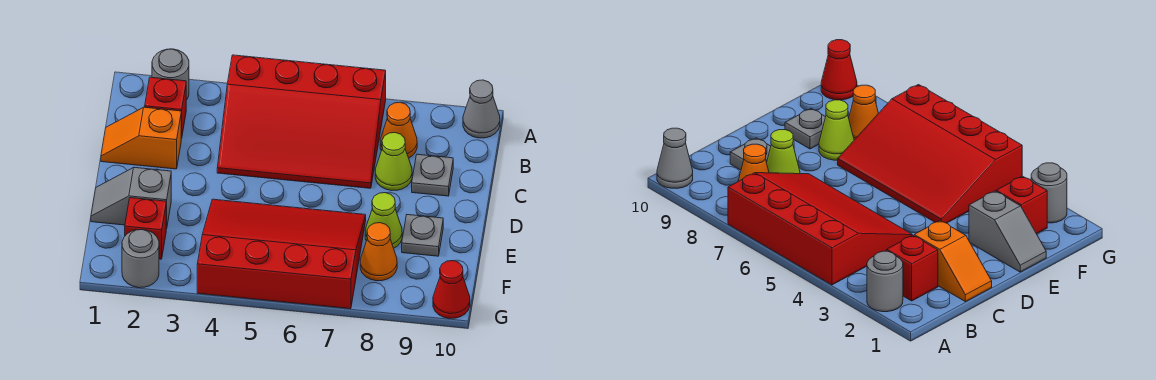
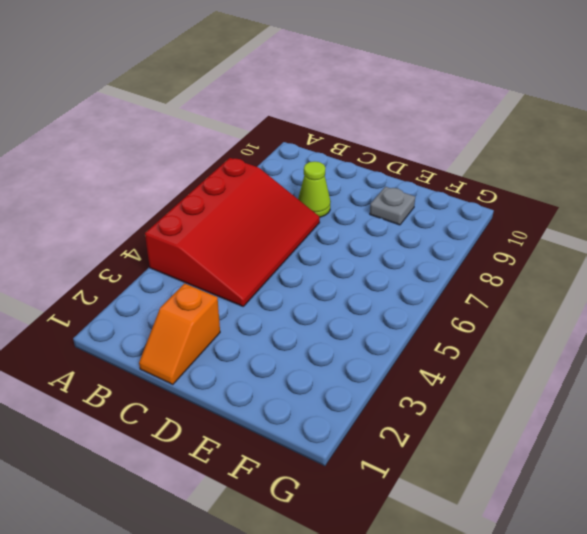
none -> grey round brick A2 level 1
none -> grey cone A10 level 1
none -> red brick B2 level 1

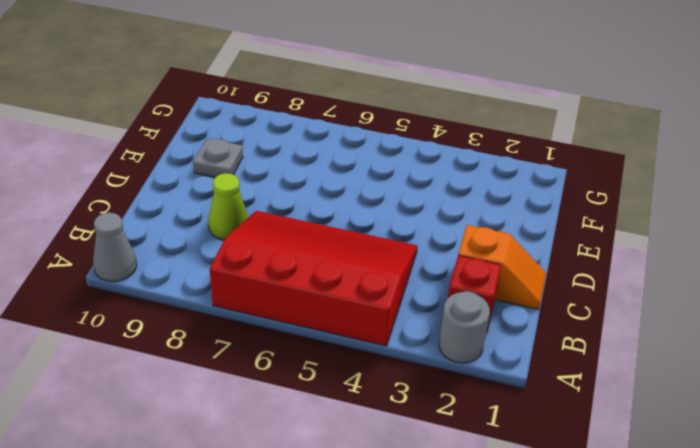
none -> orange cone B8 level 1
none -> grey plate C9 level 1
none -> grey slope E1:E2 level 1 top 2

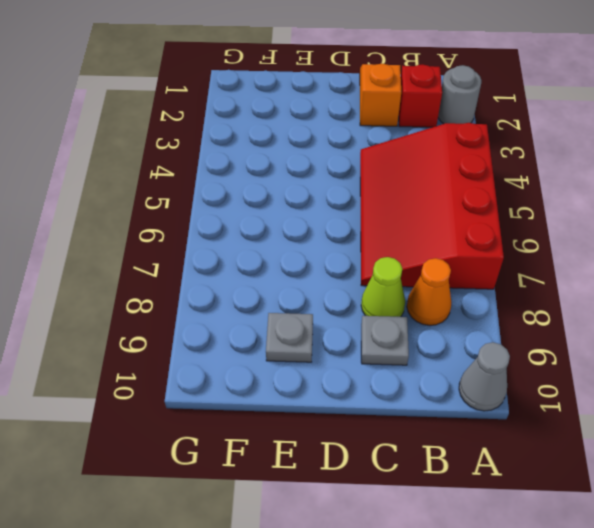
none -> grey slope E1:E2 level 1 top 2
none -> red slope E4:G7 level 1 top G
none -> lime cone E8 level 1

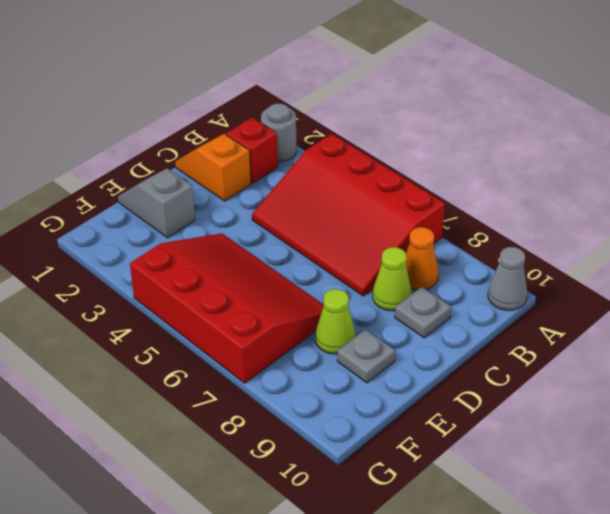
none -> red brick F2 level 1
none -> orange cone F8 level 1
none -> grey round brick G2 level 1

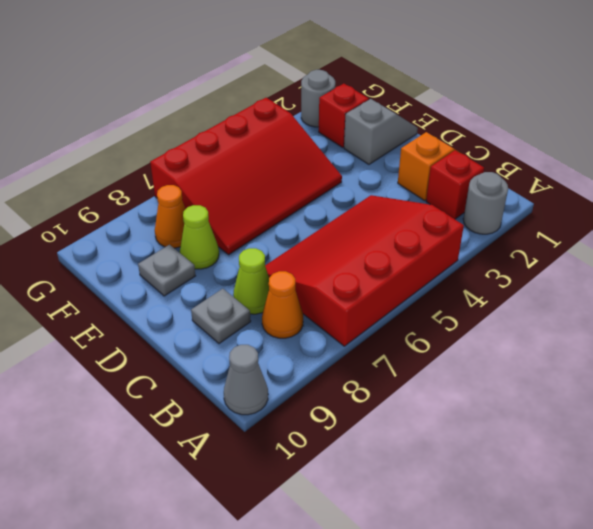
none -> red cone G10 level 1

